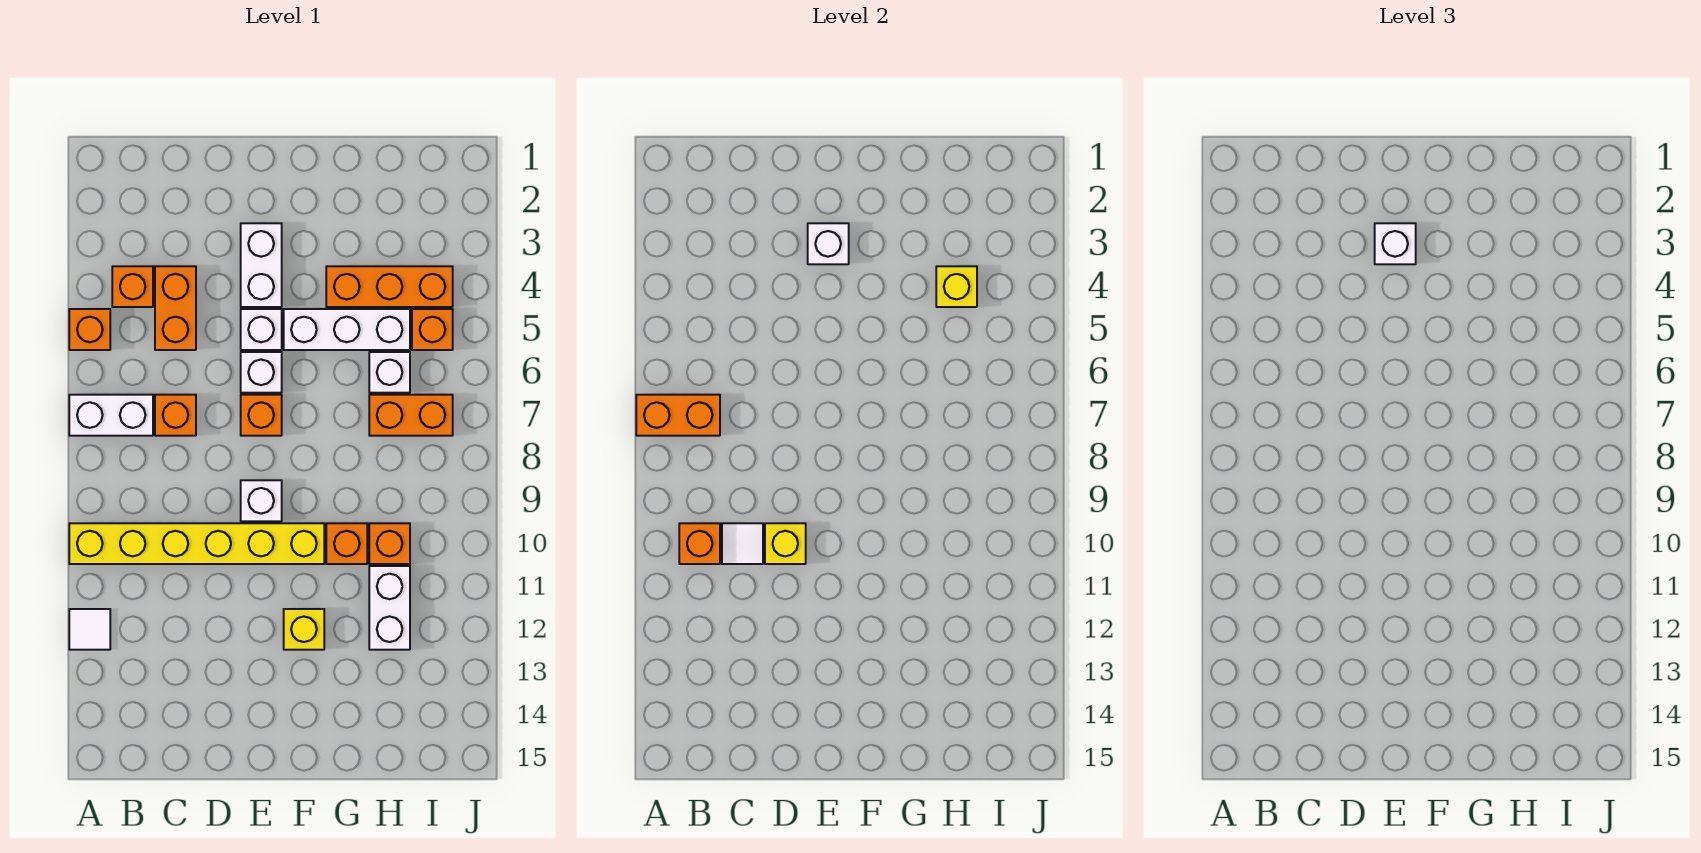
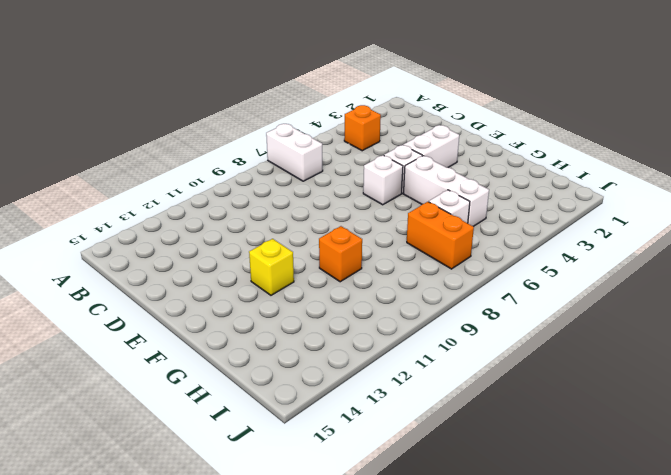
none -> orange brick A5 level 1
none -> yellow brick A10:F10 level 1
none -> white tile A12 level 1

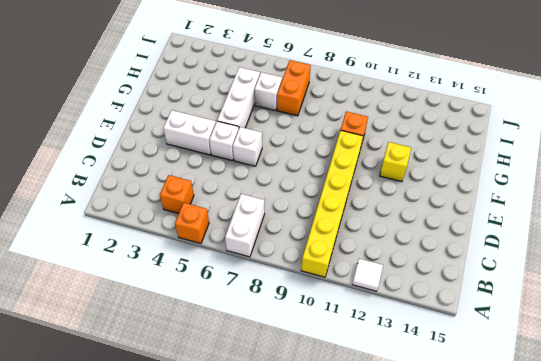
none -> orange brick C4:C5 level 1
none -> orange brick C7 level 1
none -> orange brick E7 level 1

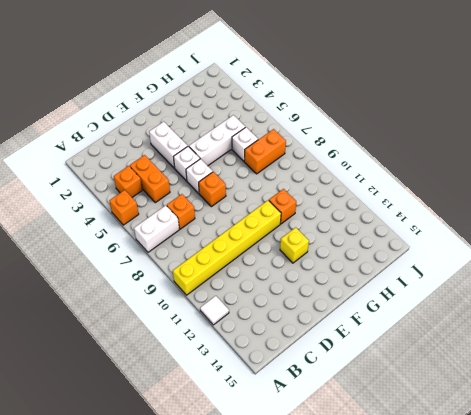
none -> white brick E9 level 1
none -> orange brick G4:I4 level 1
none -> orange brick H10 level 1

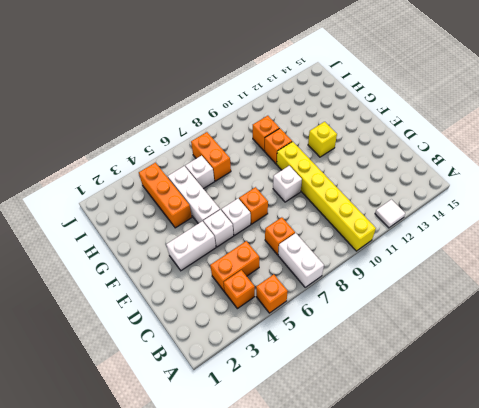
none -> white brick H11:H12 level 1
none -> orange brick I5 level 1
none -> orange brick A7:B7 level 2

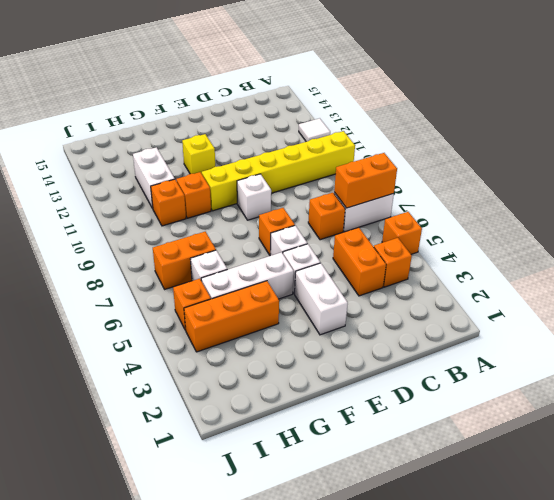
none -> orange brick B10 level 2
none -> white tile C10 level 2
none -> yellow brick D10 level 2

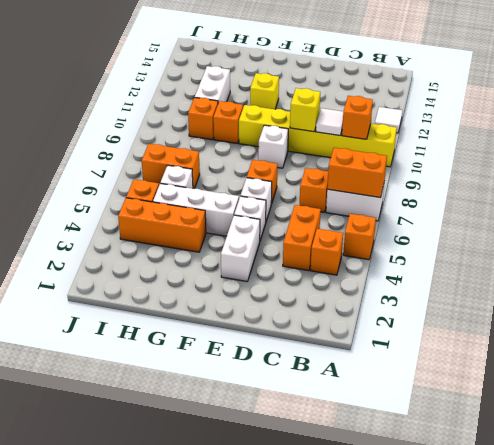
none -> white brick E3 level 2
none -> yellow brick H4 level 2
none -> white brick E3 level 3

